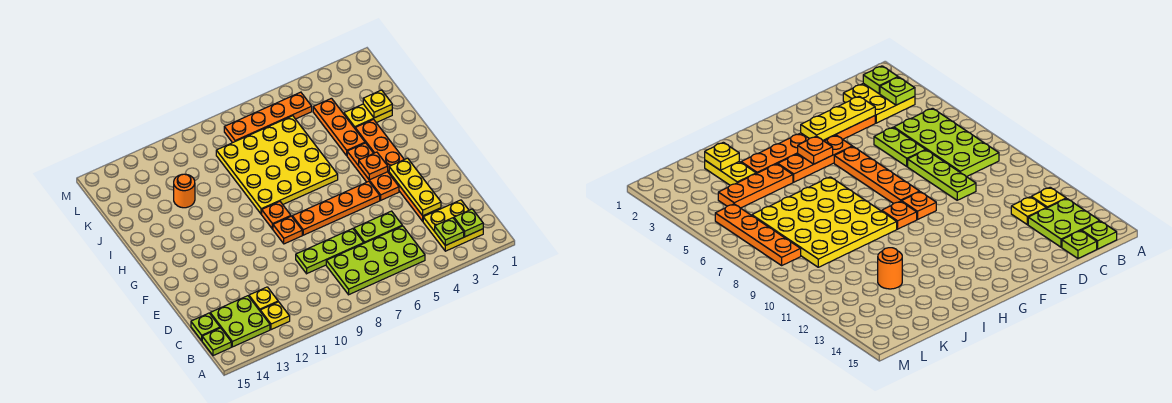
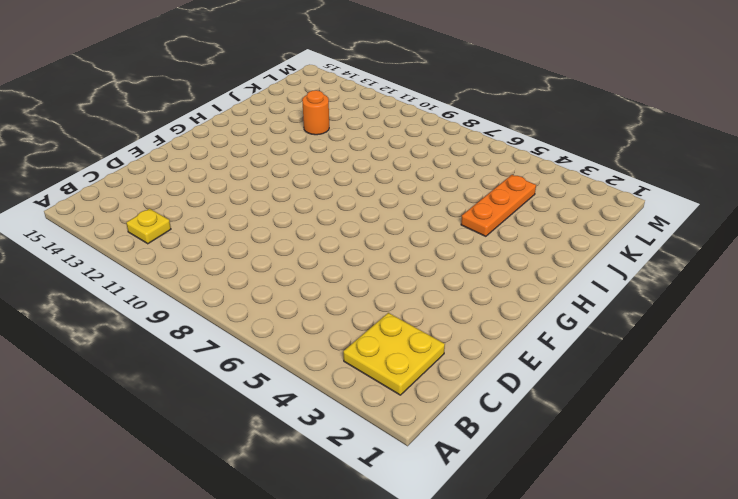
none -> lime plate B5:C8 level 1
none -> lime plate B13:C14 level 1
none -> lime plate B15 level 1

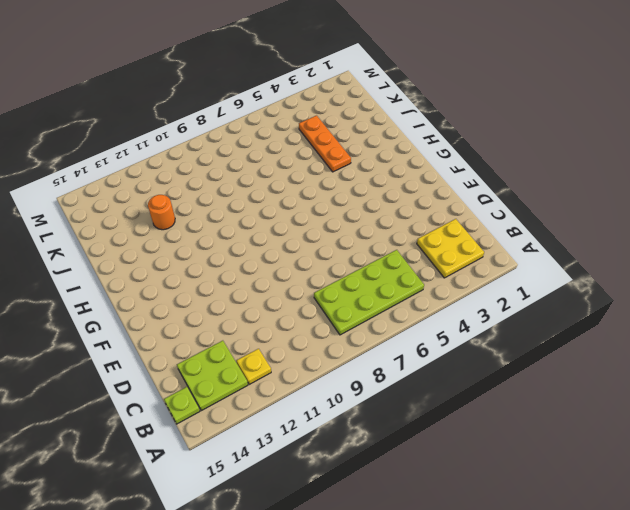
none -> yellow plate C12 level 1
none -> lime plate C15 level 1
none -> orange plate D3:I3 level 1

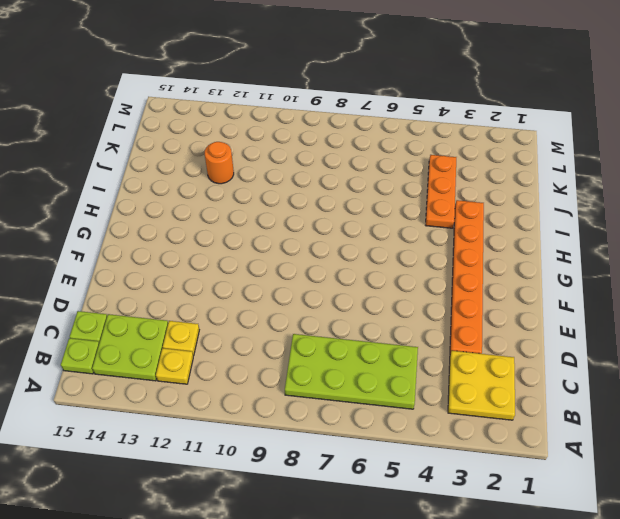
none -> lime plate D5:D6 level 1
none -> lime plate D7:D9 level 1
none -> orange plate F4:H4 level 1

